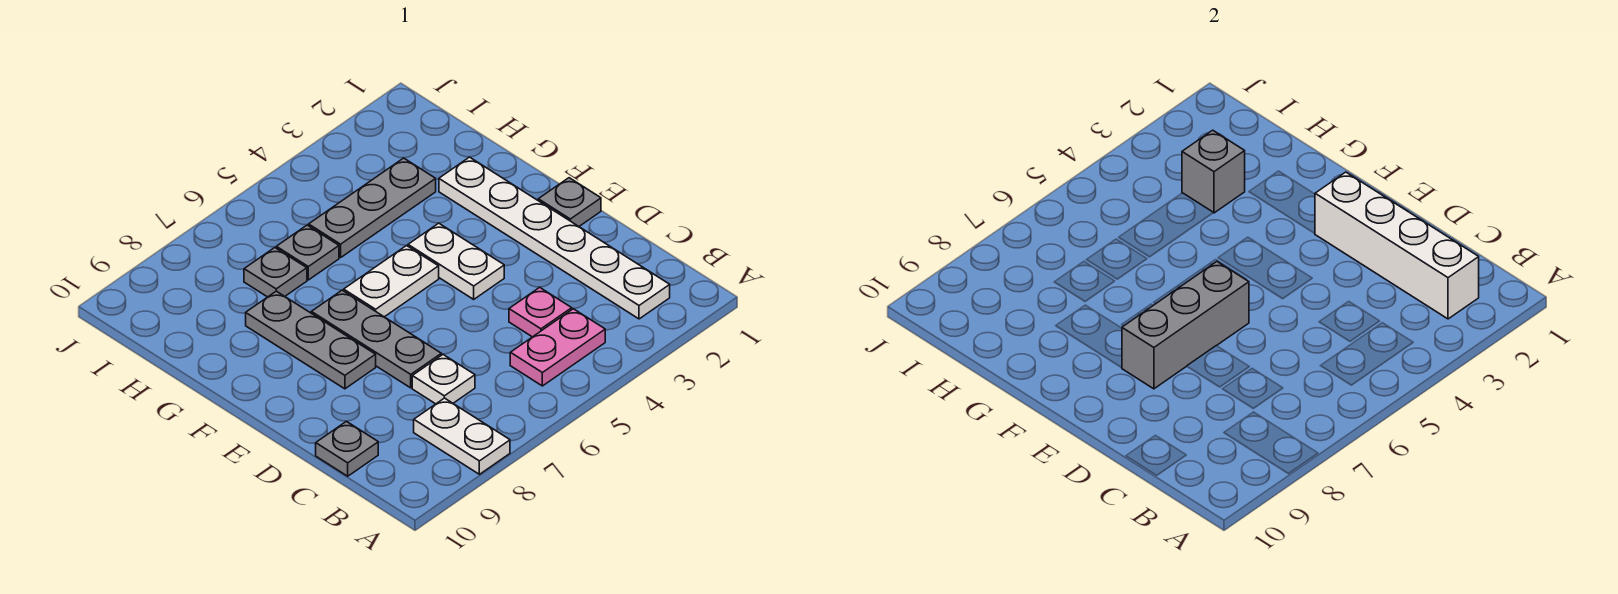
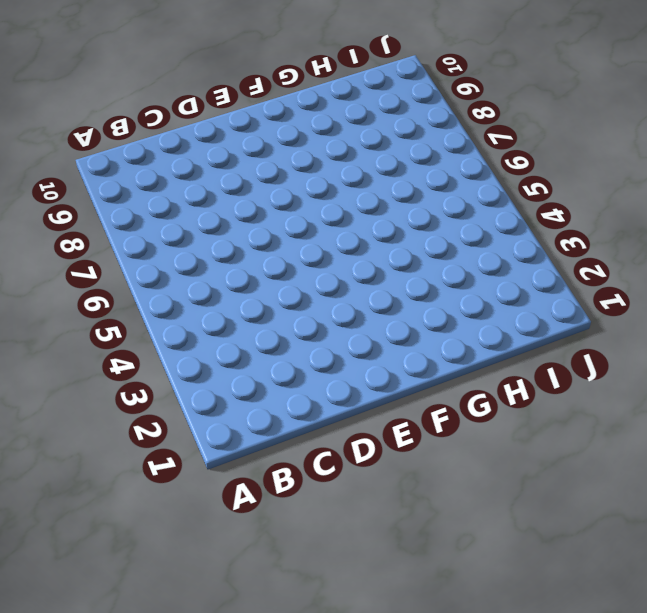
none -> white plate A8:B8 level 1
none -> white plate B2:G2 level 1
none -> pink plate B4:B5 level 1

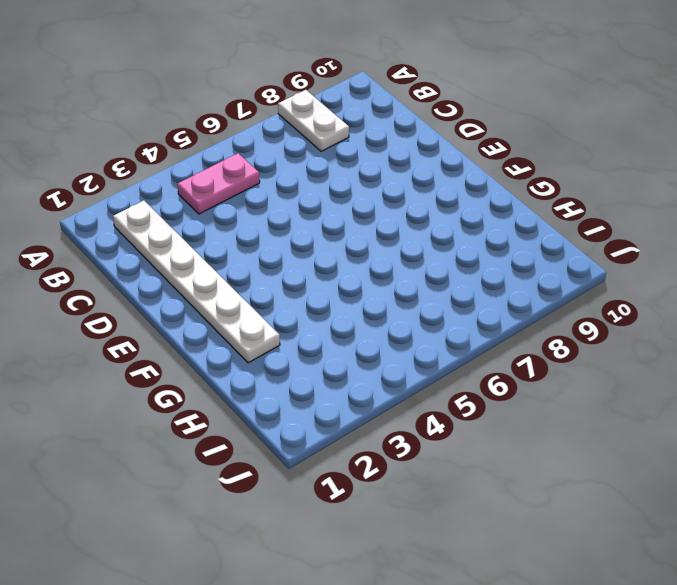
none -> pink plate C4 level 1
none -> white plate C7 level 1
none -> grey plate C10 level 1

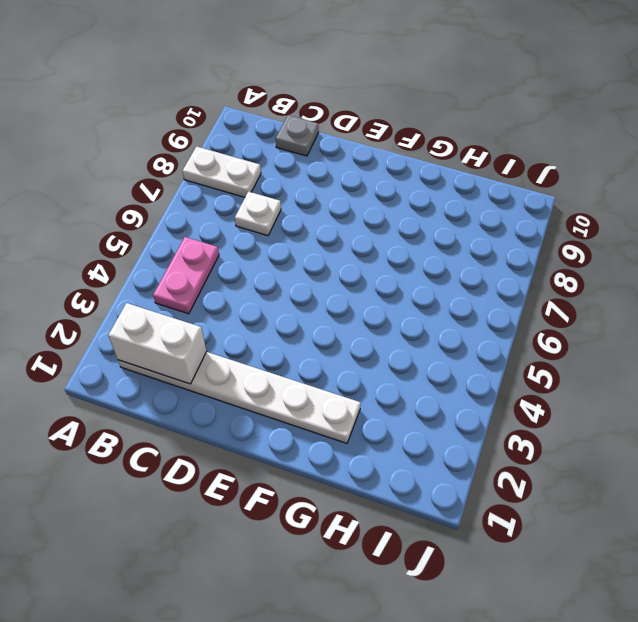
white brick B2:C2 level 2 -> white brick B2:E2 level 2
none -> pink plate C4 level 1
none -> grey plate D7:F7 level 1
none -> grey plate E1 level 1

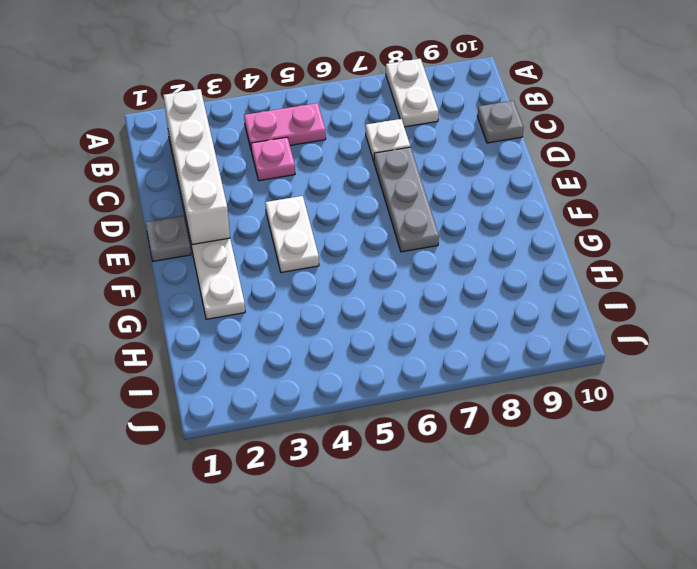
none -> grey plate E8:G8 level 1
none -> white plate F5:F6 level 1
none -> grey plate H3:H5 level 1

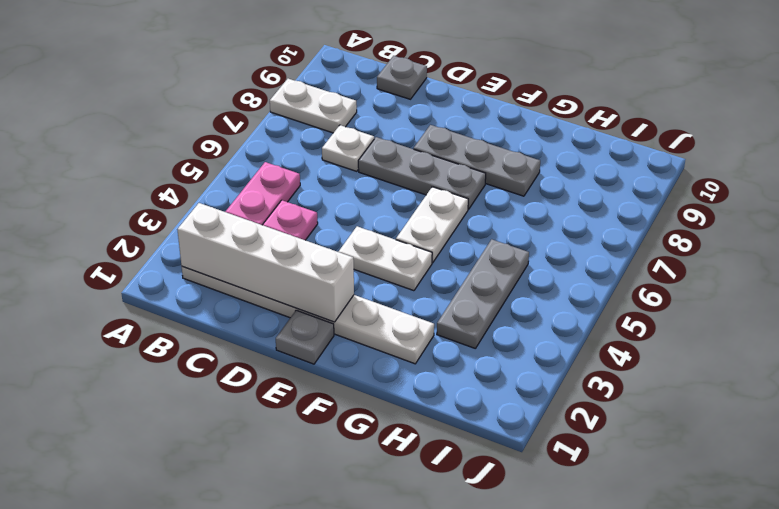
none -> grey plate H6 level 1
none -> grey plate H7 level 1
none -> grey brick E6:E8 level 2

